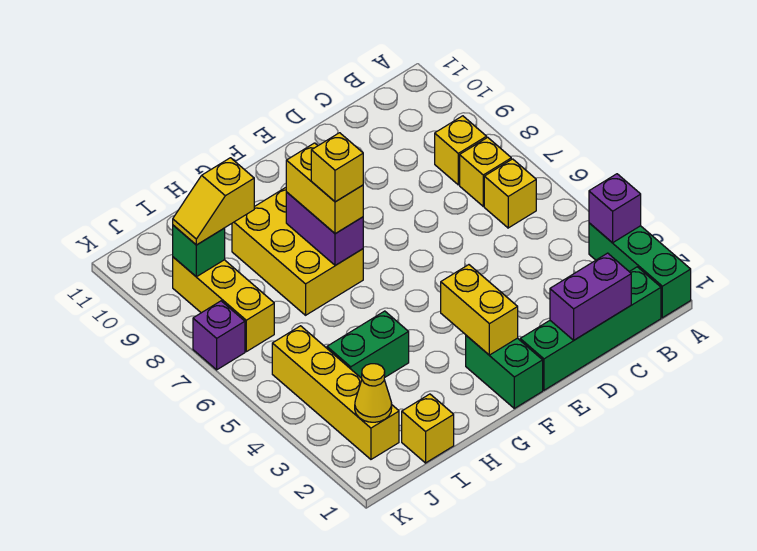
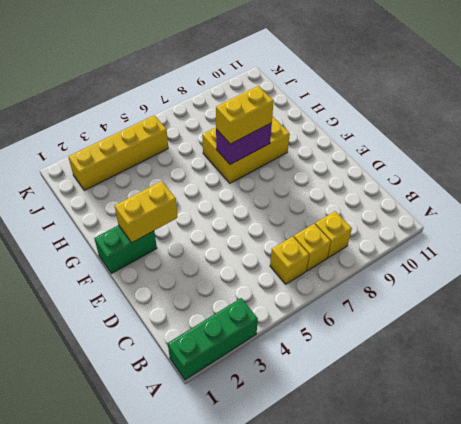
none -> green brick B1:E1 level 1
none -> green brick H4:I4 level 1
none -> yellow brick I1 level 1

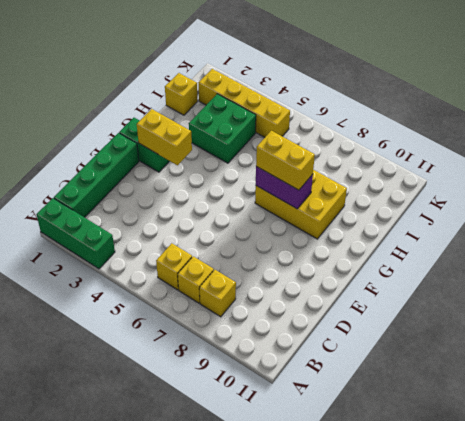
green brick H3:I4 level 1 -> green brick H4:I4 level 1
none -> yellow brick J7:J9 level 1
none -> purple brick K7 level 1
none -> purple brick A3 level 2

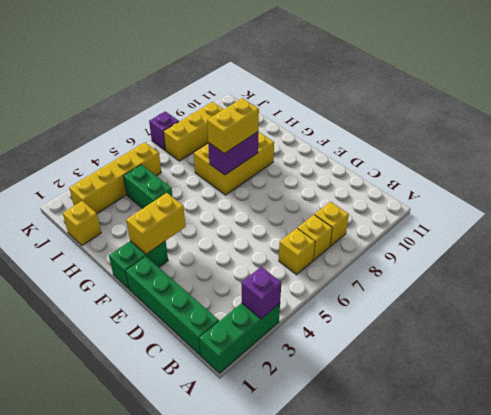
none -> purple brick C1:D1 level 2
none -> yellow cone J2 level 2
none -> green brick J9 level 2

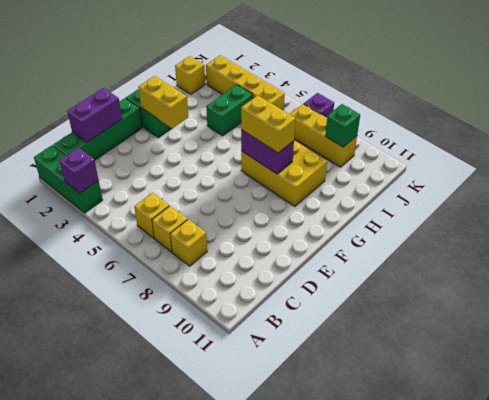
none -> yellow cone J2 level 2
none -> yellow slope I9:J9 level 3 top I
none -> yellow brick G7 level 4

